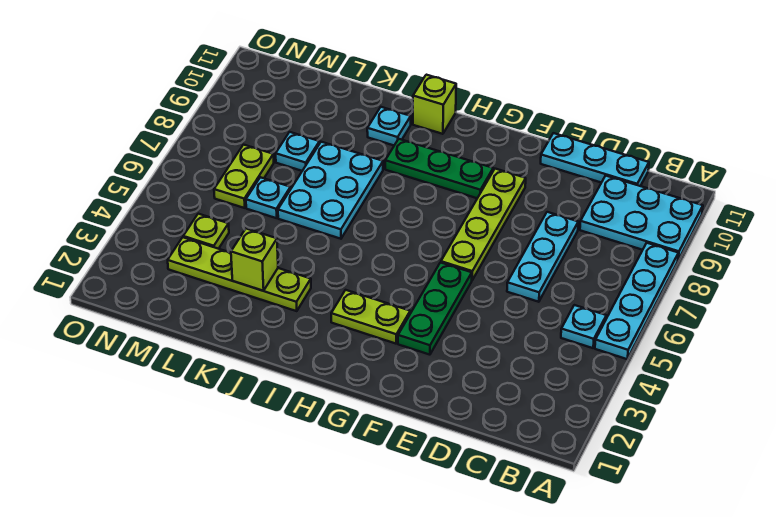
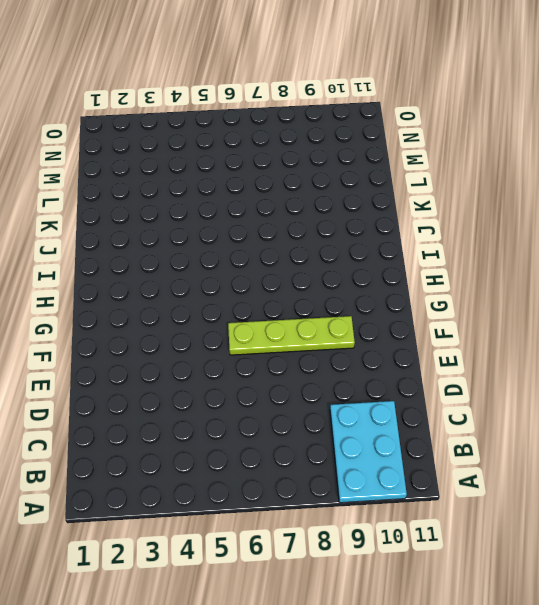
none -> cyan plate A5:A8 level 1
none -> cyan plate B5 level 1
none -> cyan plate C11:E11 level 1

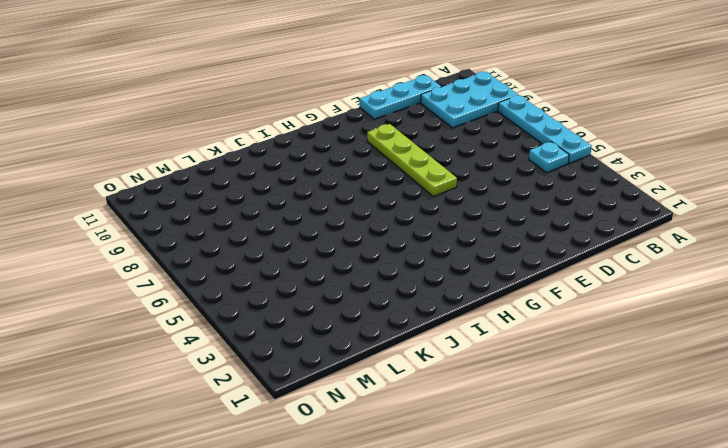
none -> cyan plate D6:D8 level 1
none -> green plate F3:F5 level 1
none -> lime plate G3:H3 level 1

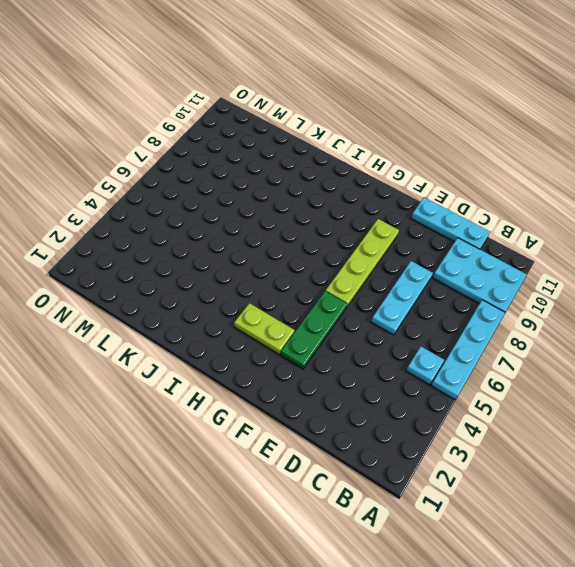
none -> green plate G9:I9 level 1
none -> lime brick I11 level 1
none -> lime plate J3:M3 level 1

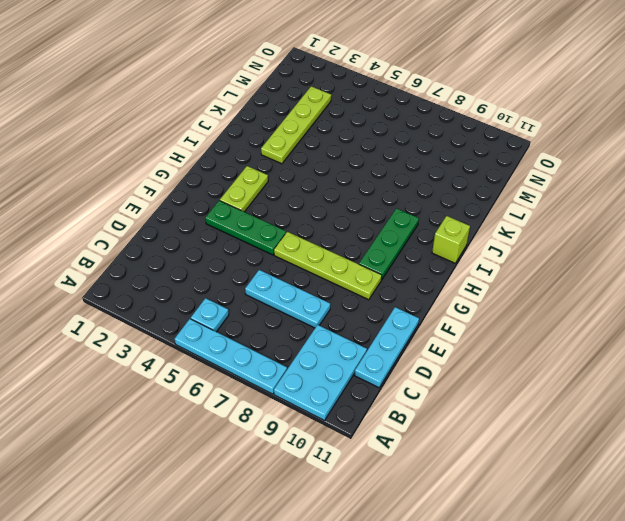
none -> cyan plate J6:K8 level 1
none -> cyan plate J10 level 1
none -> cyan plate L6 level 1

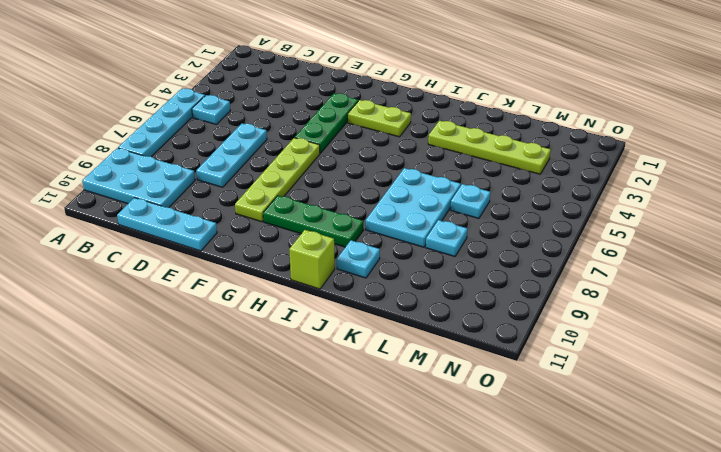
none -> lime plate M4 level 1
none -> lime plate M6:M7 level 1
none -> lime brick K3 level 2

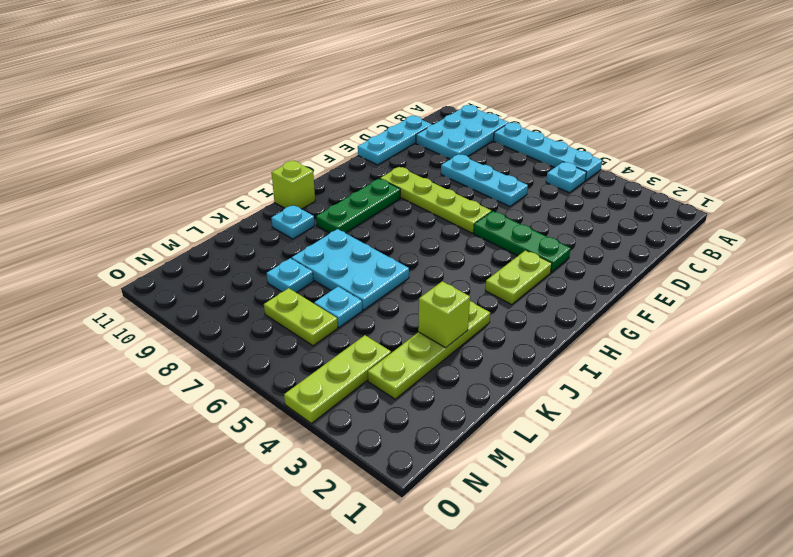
lime plate M4:O4 level 1 -> lime plate M4 level 1

